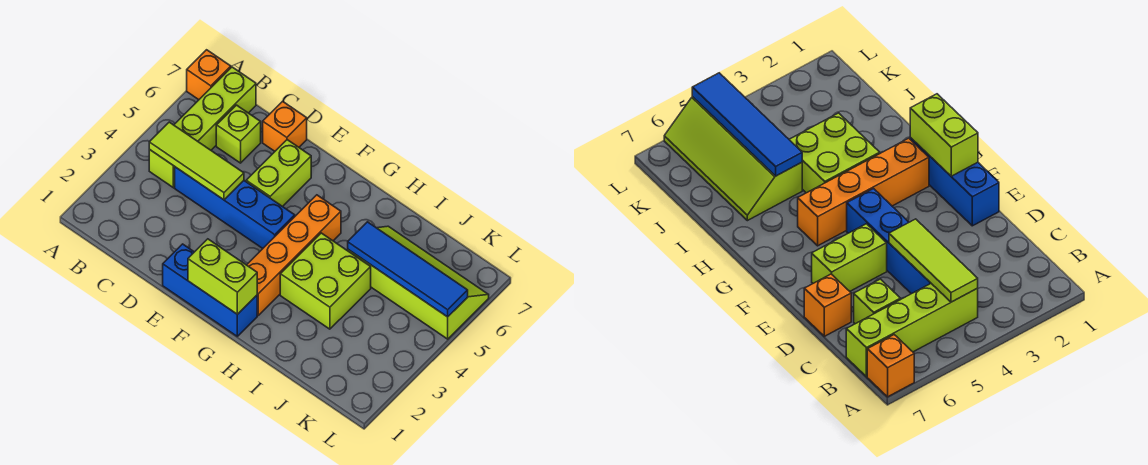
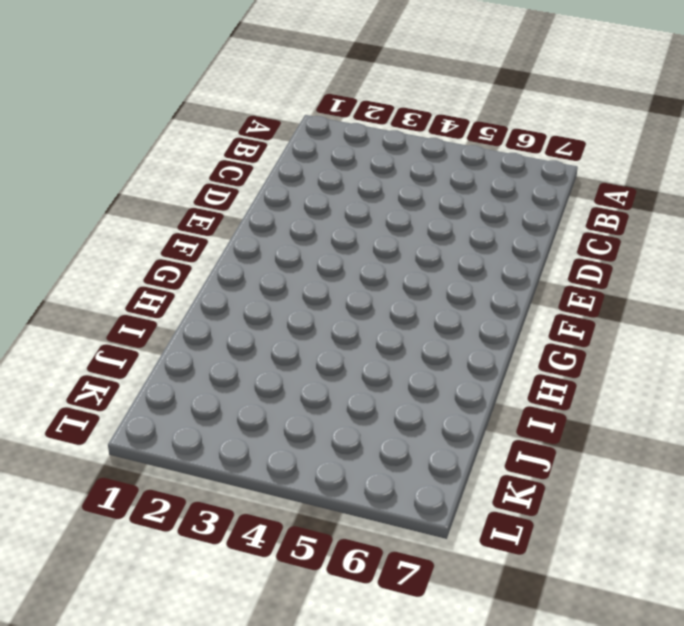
none -> orange brick A7 level 1
none -> lime brick B4:B7 level 1
none -> blue brick C4:F4 level 1

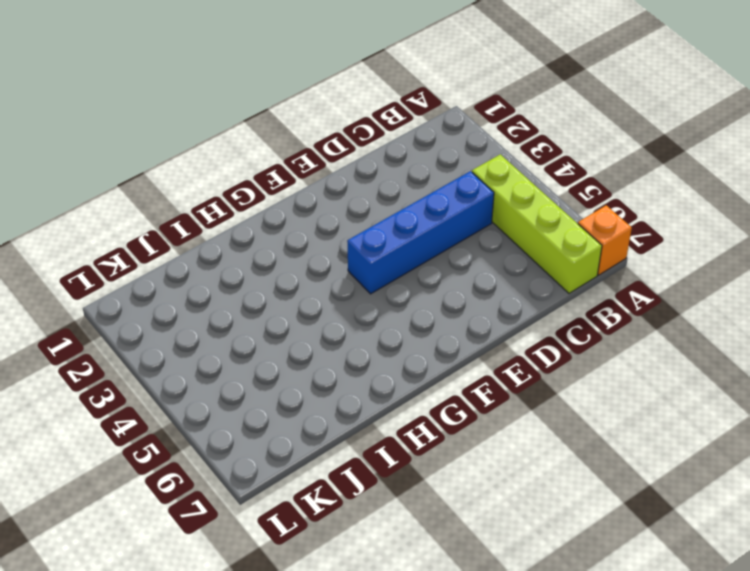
none -> lime brick C6 level 1
none -> orange brick D7 level 1
none -> blue brick E1:G1 level 1

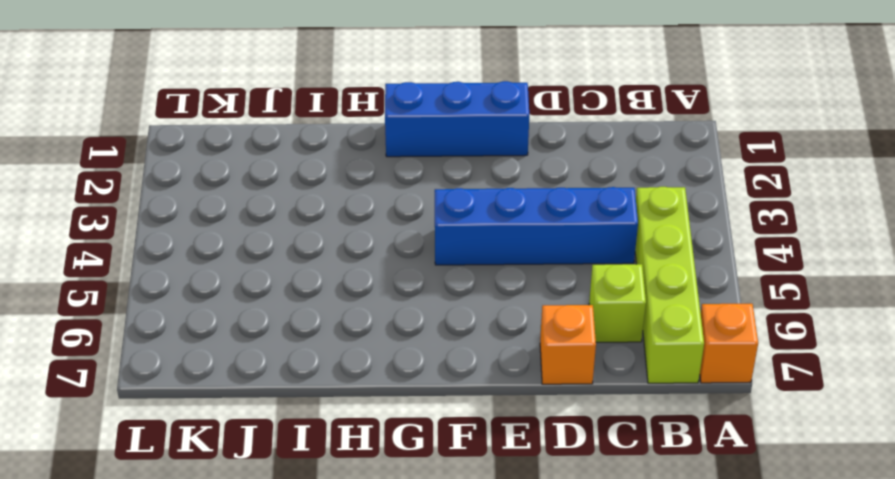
none -> lime brick E5:E6 level 1
none -> orange brick G2:G5 level 1
none -> lime brick H3:I4 level 1

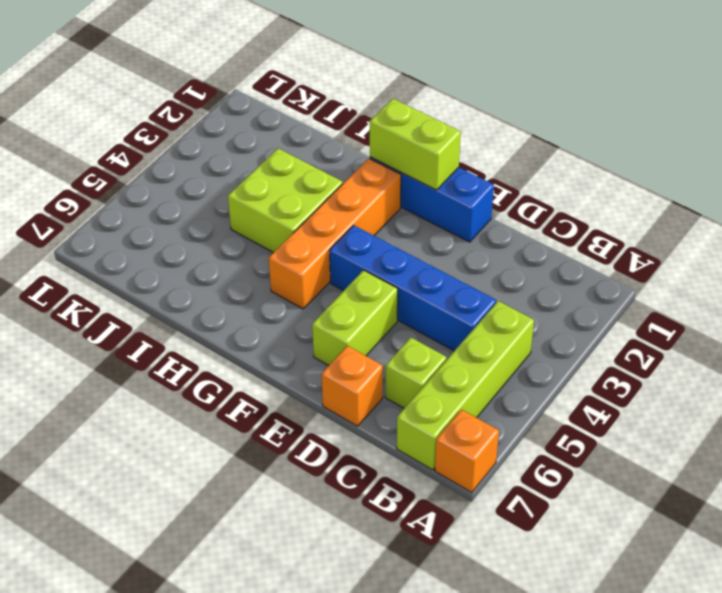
none -> lime slope I5:L6 level 1 top 5
none -> lime tile B4:D4 level 2
none -> blue tile I5:L5 level 2

